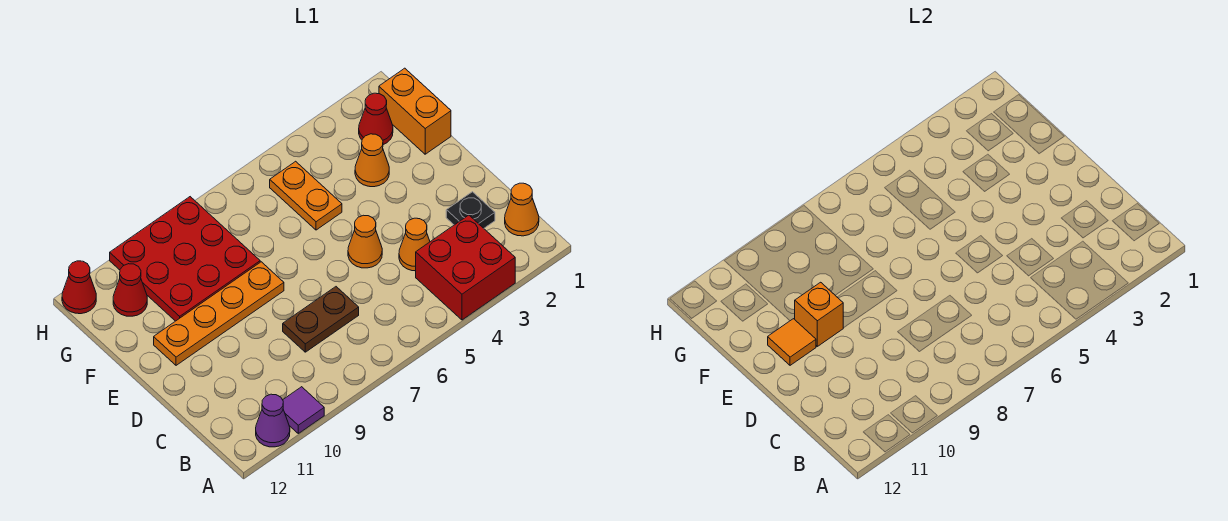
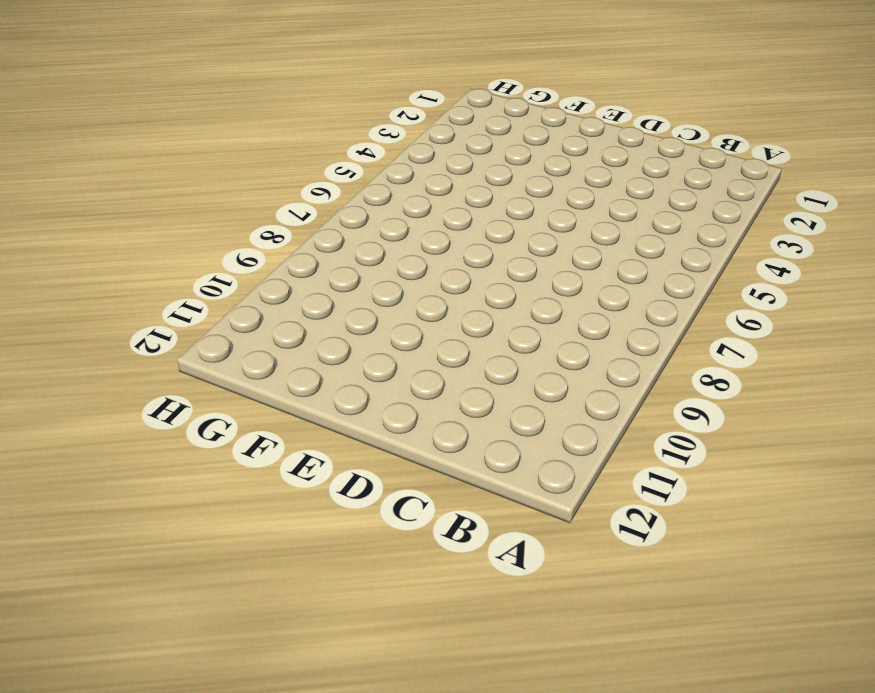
none -> red brick A3:B4 level 1
none -> purple tile A10 level 1
none -> purple cone A11 level 1

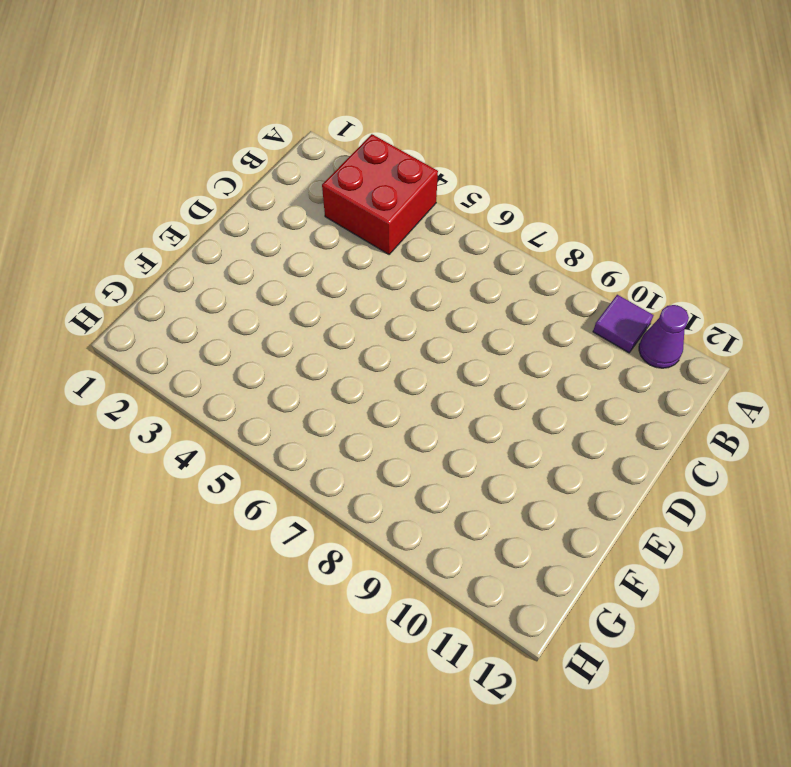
none -> orange cone B1 level 1
none -> black plate C2 level 1
none -> orange cone C4 level 1

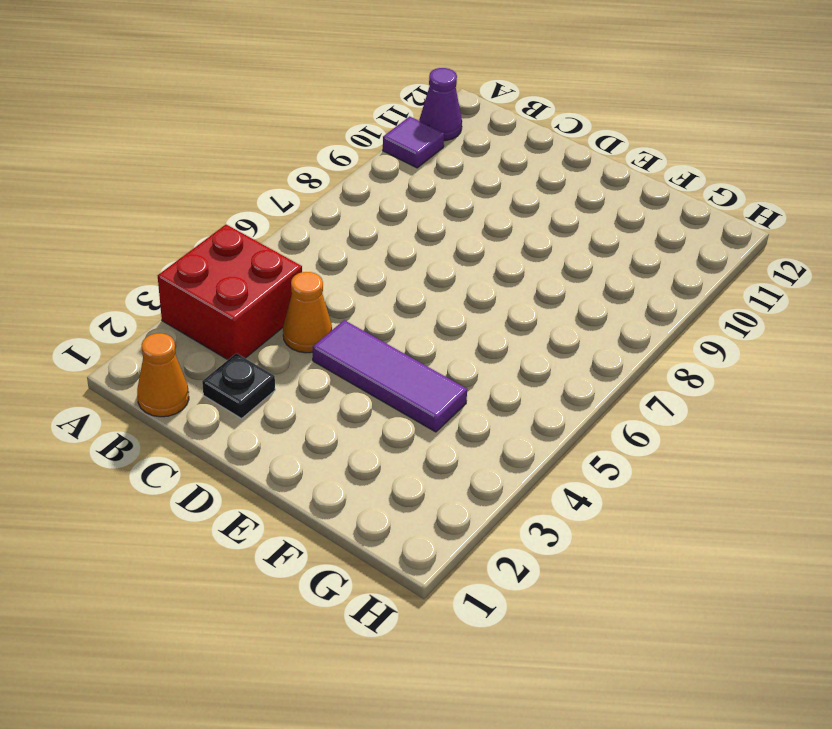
purple tile D4:F4 level 1 -> none
none -> brown plate C7:C8 level 1
none -> orange cone D5 level 1
none -> orange plate E8:E11 level 1

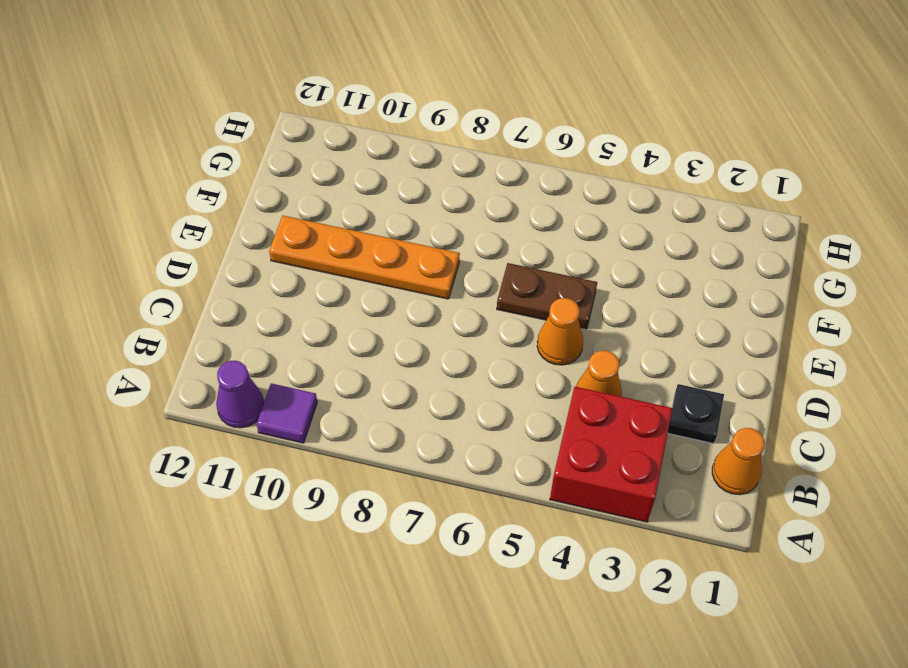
brown plate E5:E6 level 1 -> brown plate C7:C8 level 1
none -> orange brick F1:G1 level 1
none -> orange cone F3 level 1
none -> orange plate F5:G5 level 1

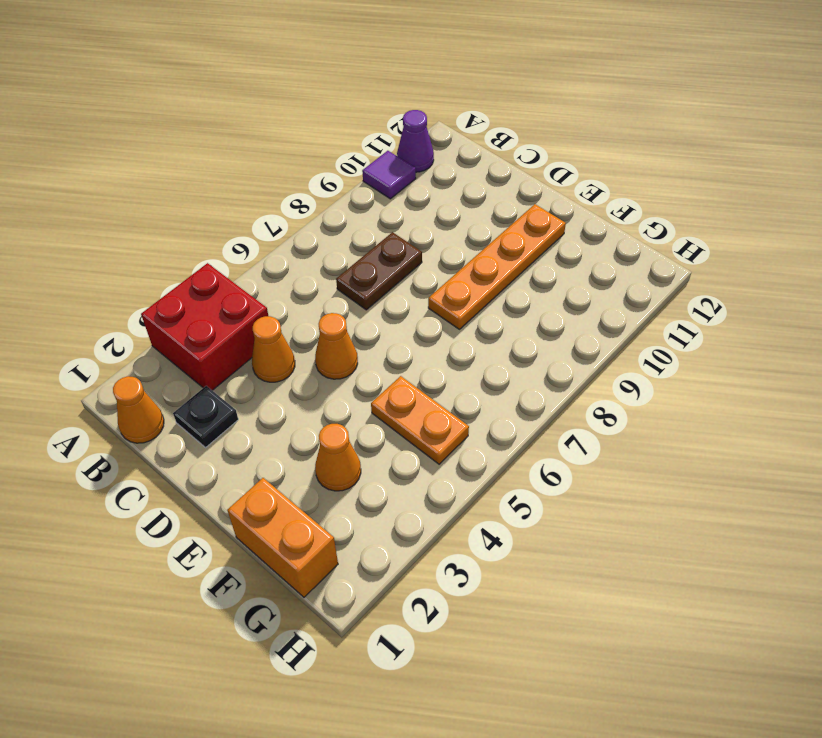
none -> red plate F8:H10 level 1
none -> red cone G2 level 1
none -> red cone G11 level 1

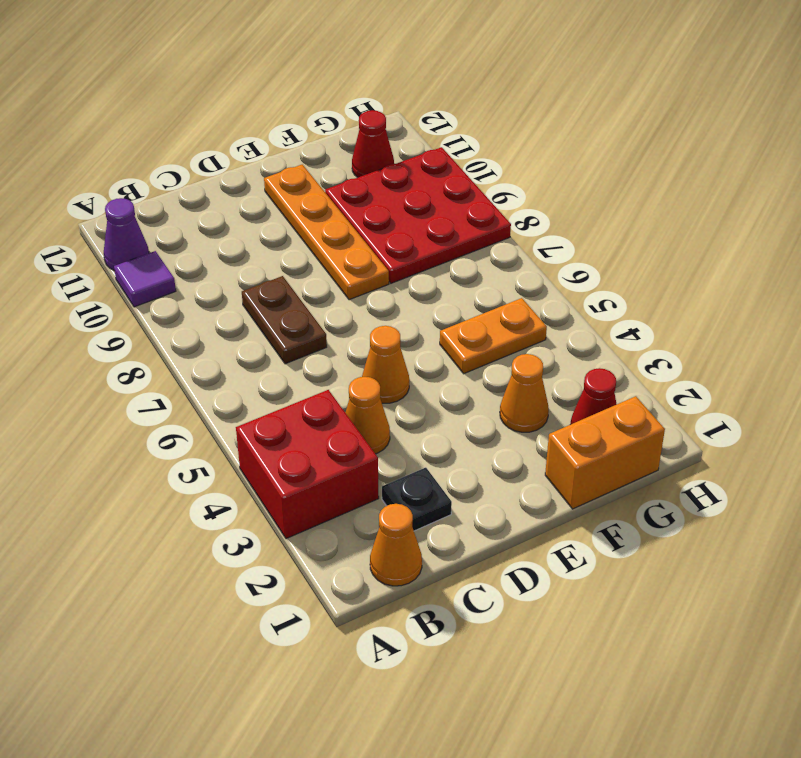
none -> red cone H12 level 1
none -> orange brick E10 level 2
none -> orange tile E11 level 2

